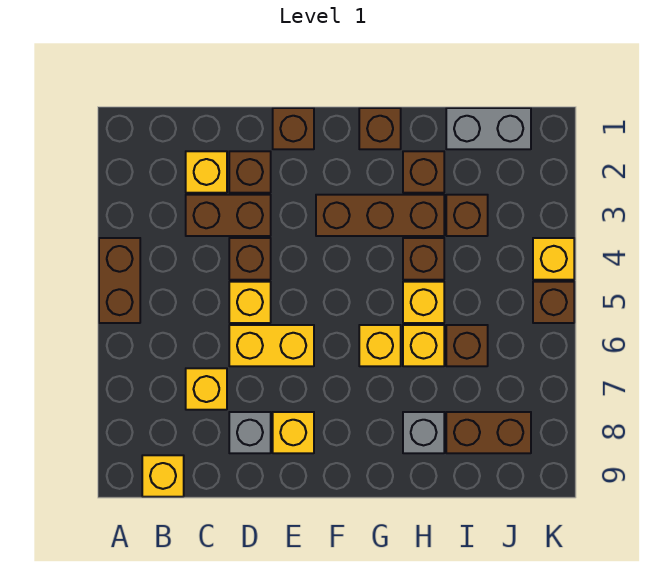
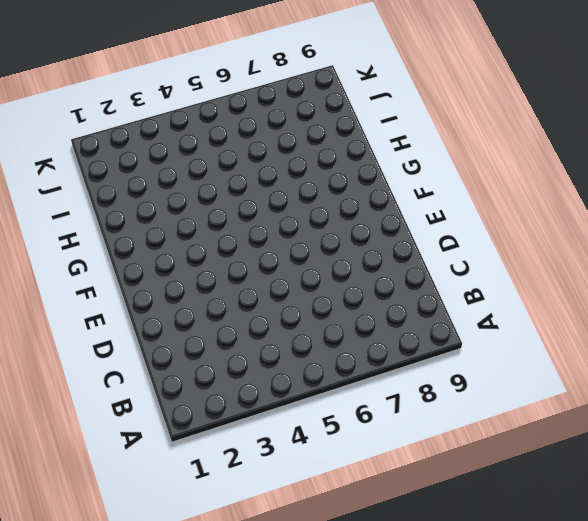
none -> brown brick A4:A5 level 1
none -> yellow brick B9 level 1
none -> yellow brick C2 level 1

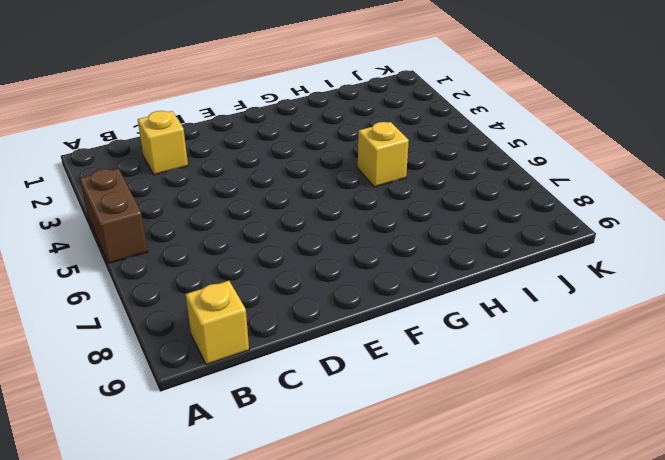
none -> brown brick C3:D3 level 1
none -> yellow brick C7 level 1
none -> brown brick D2 level 1

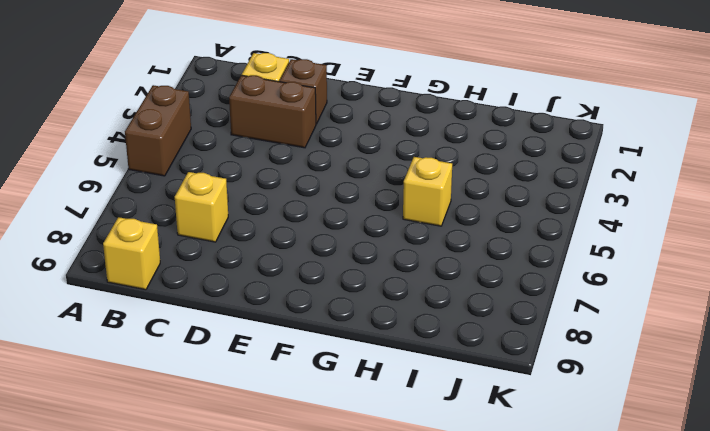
none -> brown brick D4 level 1
none -> yellow brick D5 level 1
none -> yellow brick D6:E6 level 1

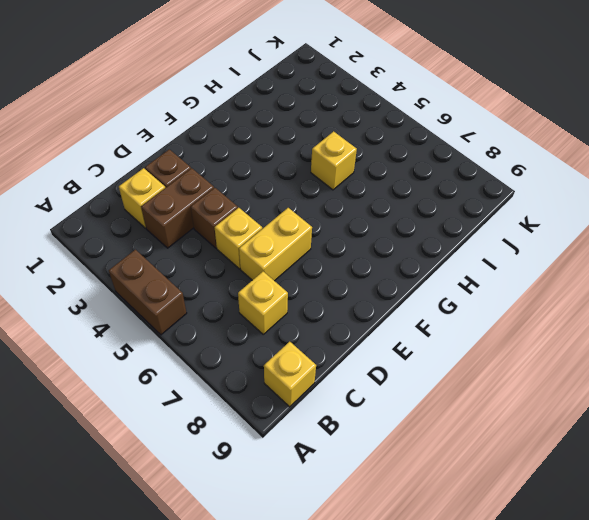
none -> grey brick D8 level 1
none -> brown brick E1 level 1
none -> yellow brick E8 level 1

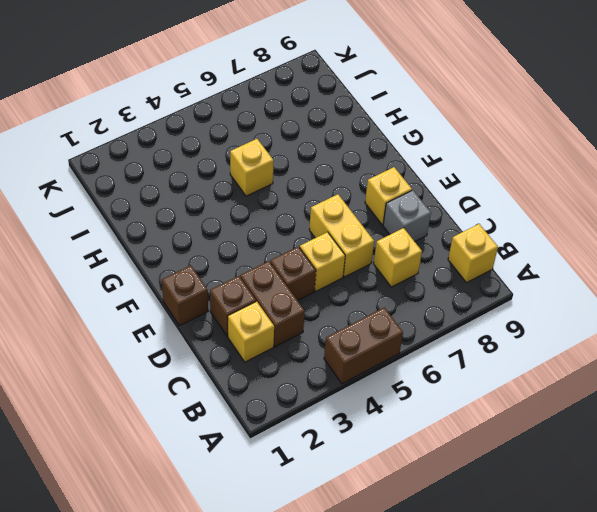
none -> brown brick F3:H3 level 1
none -> brown brick G1 level 1
none -> yellow brick G6 level 1

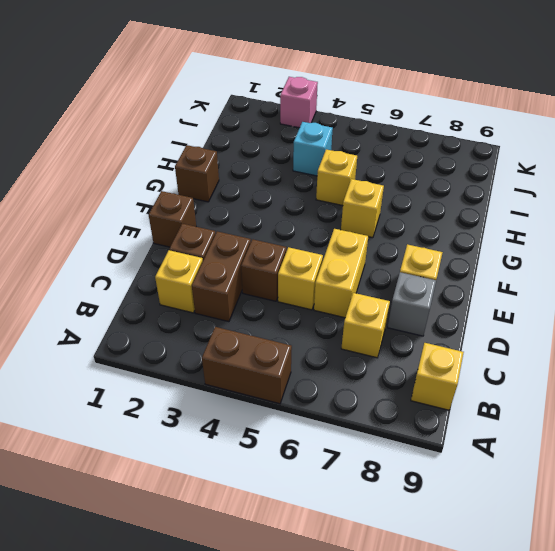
cyan brick I4 level 1 -> none
pink brick K3 level 1 -> none
none -> brown brick F3:H3 level 1
none -> brown brick H2 level 1
none -> brown brick H4 level 1

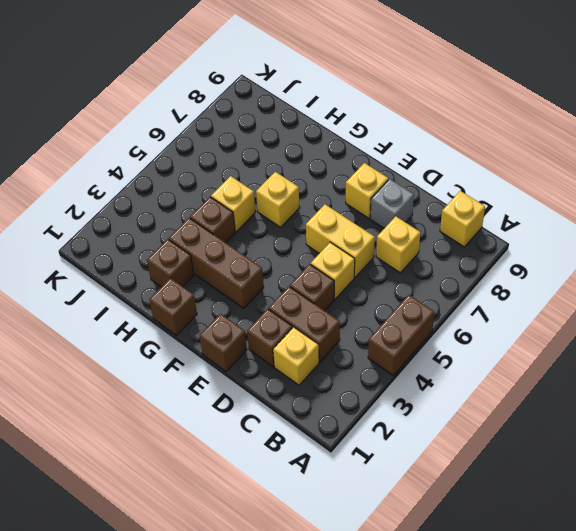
none -> yellow brick H6 level 1
none -> grey brick H8 level 1
none -> grey brick I1:J1 level 1

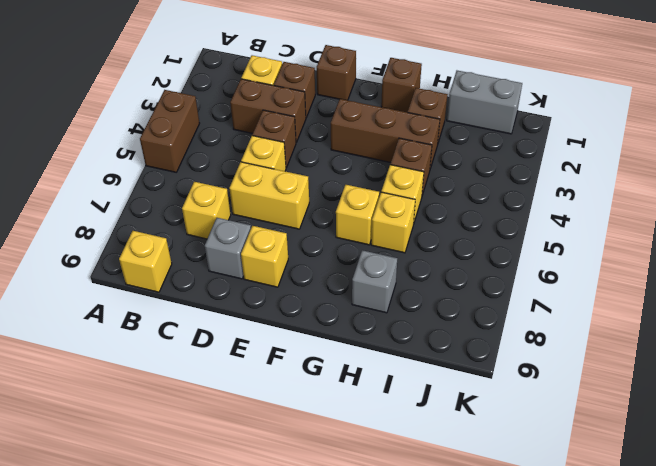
none -> brown brick I3 level 1
none -> brown brick I6 level 1
none -> brown brick I8:J8 level 1

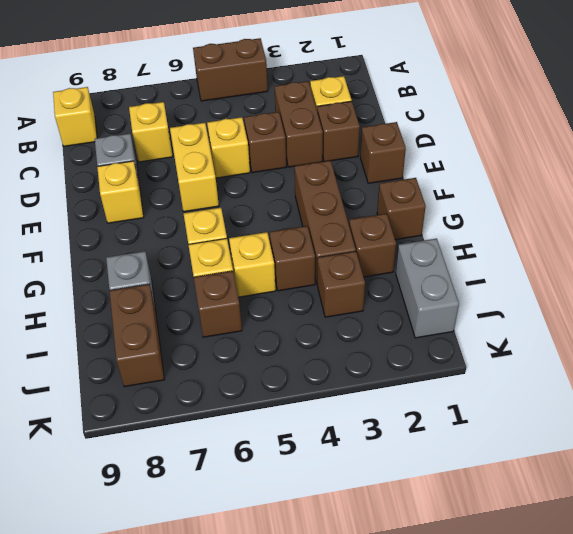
none -> yellow brick K4 level 1
none -> brown brick K5 level 1

